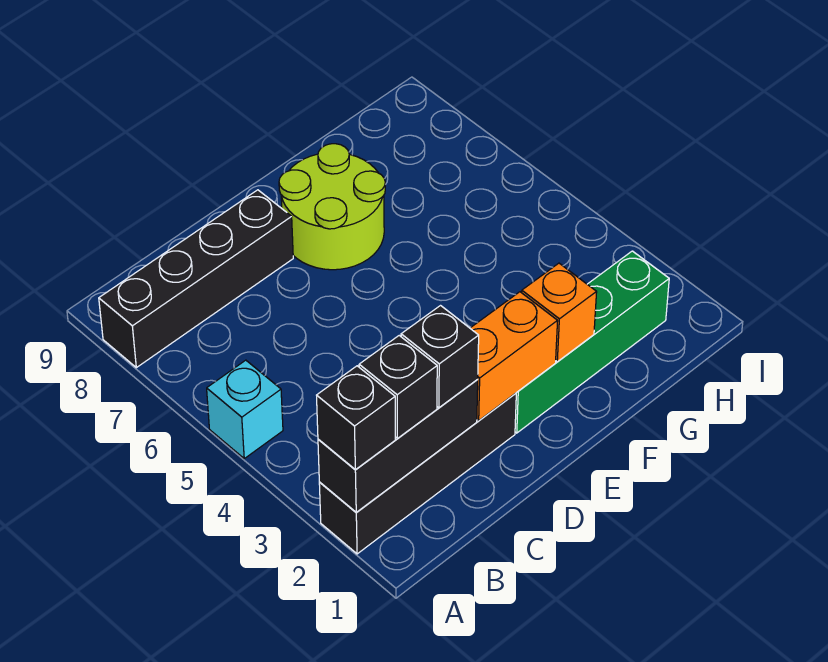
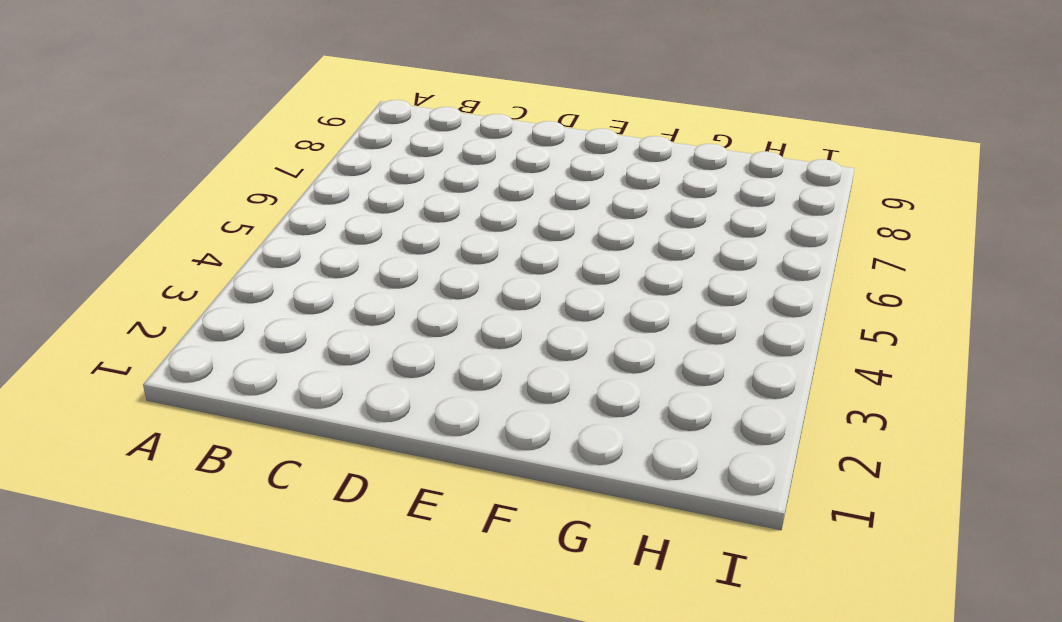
none -> black brick A2:D2 level 1
none -> cyan brick A5 level 1

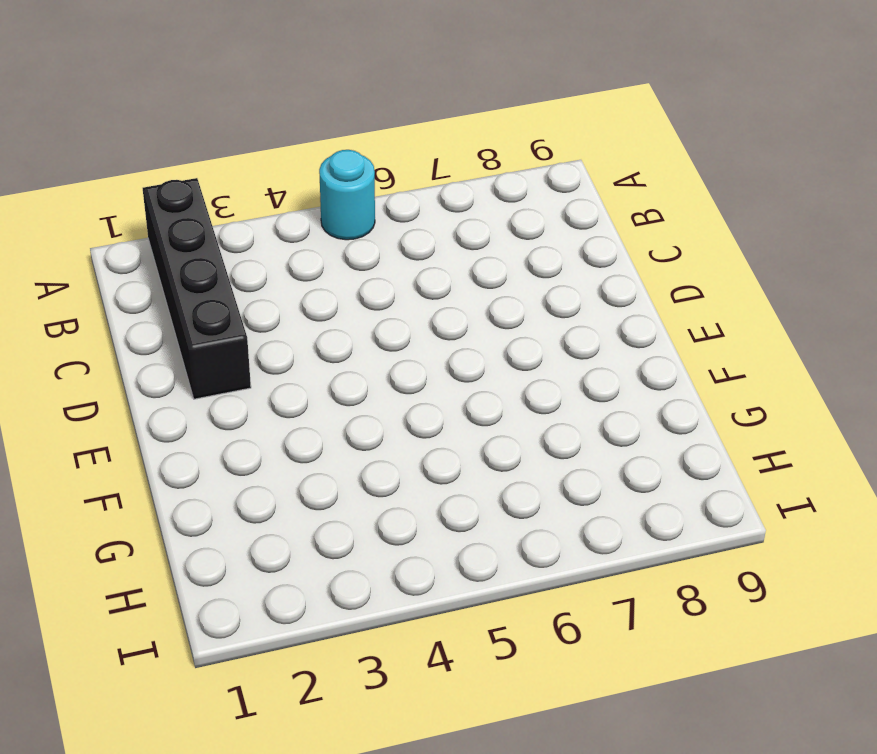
cyan round brick A5 level 1 -> cyan brick A5 level 1
none -> black brick A8:D8 level 1
none -> green brick E2:H2 level 1

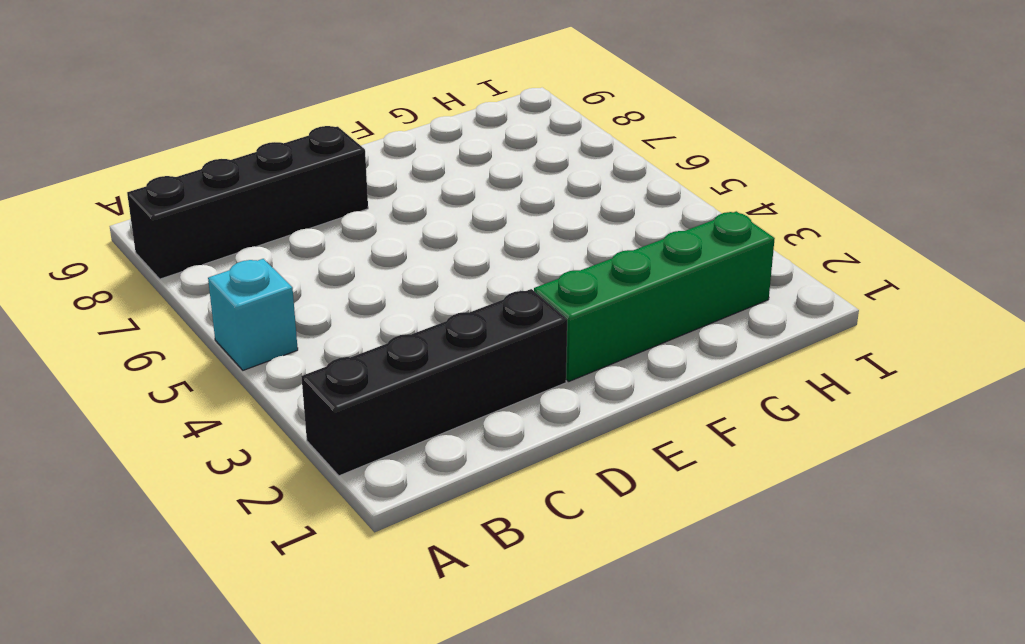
none -> lime round brick E7:F8 level 1
none -> black brick A2:C2 level 2

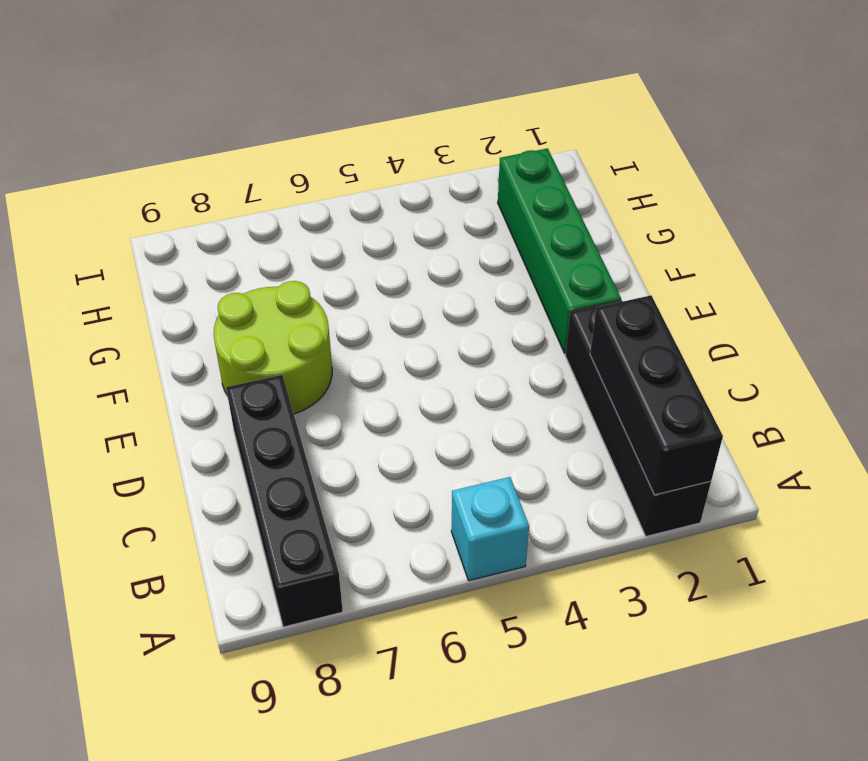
none -> orange brick D2:E2 level 2
none -> orange brick F2 level 2

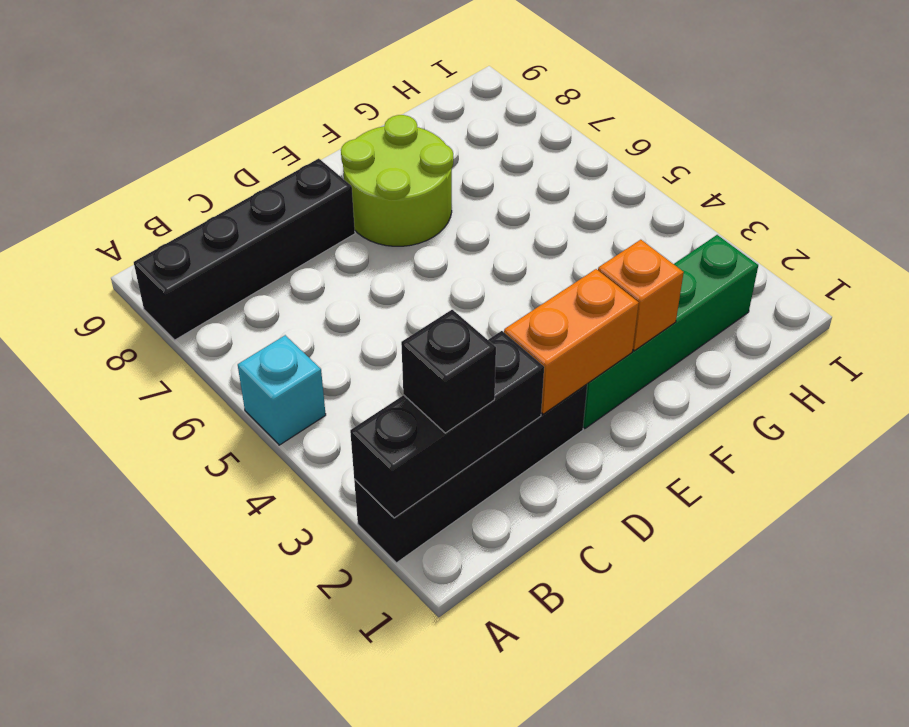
none -> black brick A2 level 3
none -> black brick C2 level 3

